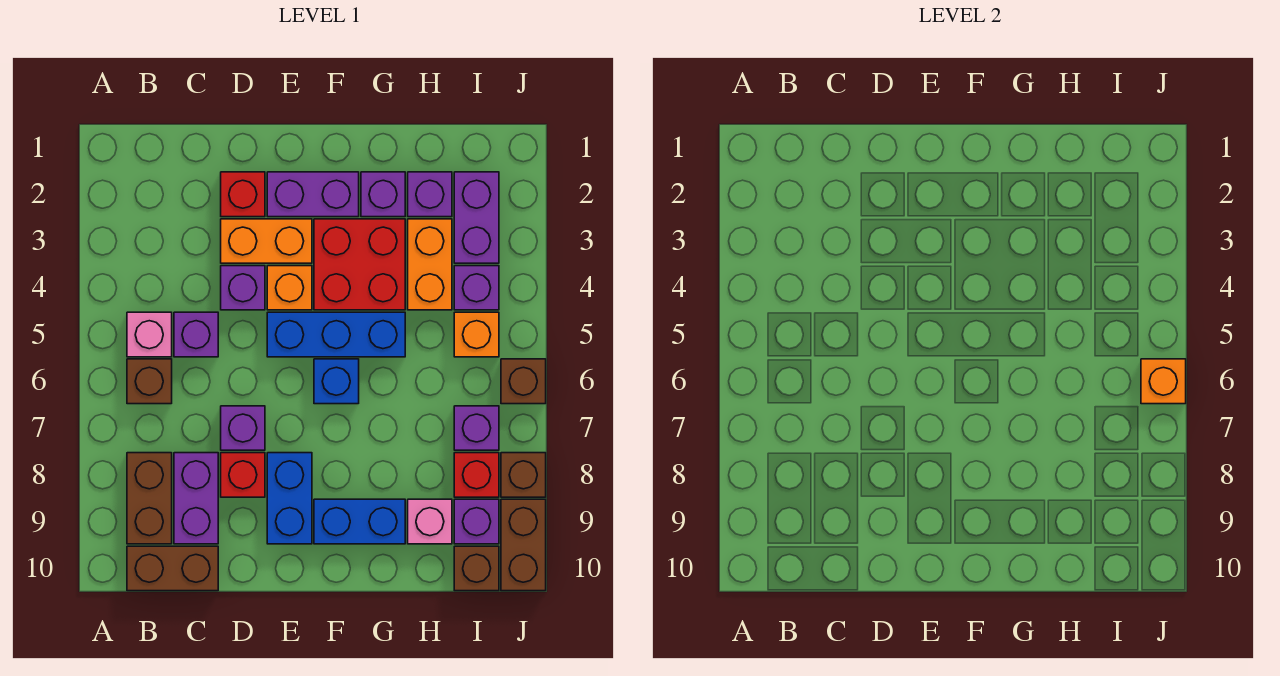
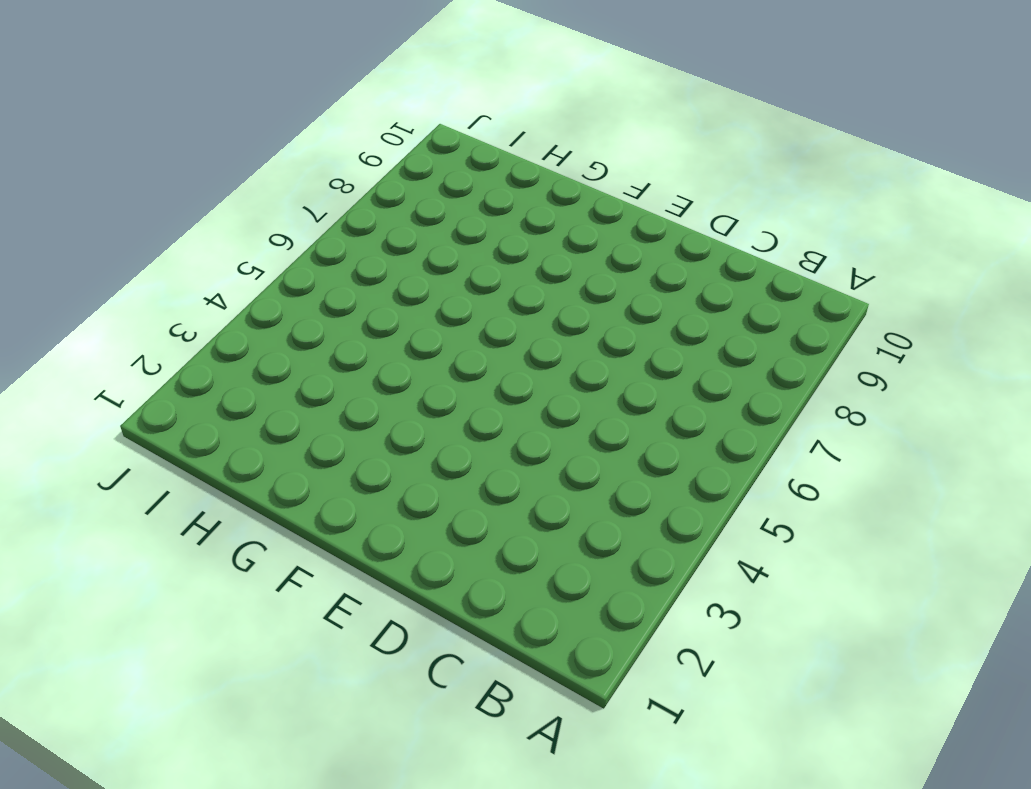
none -> pink brick B5 level 1
none -> brown brick B6 level 1
none -> brown brick B8:B9 level 1
none -> brown brick B10:C10 level 1

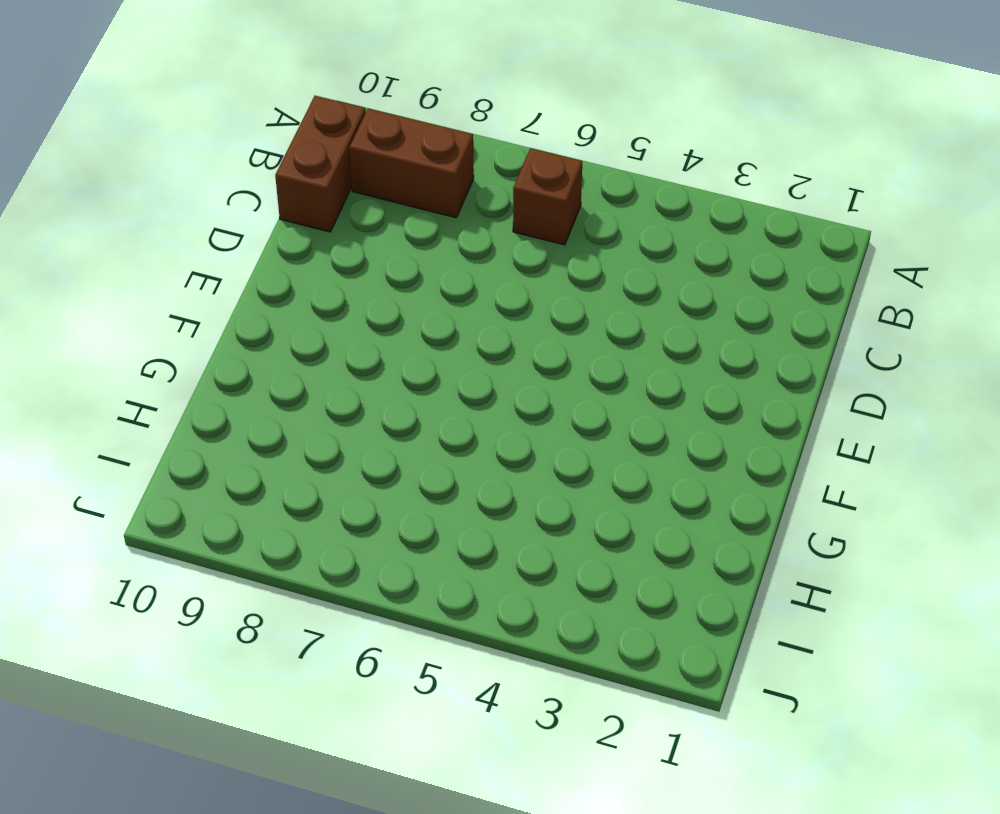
none -> pink brick B5 level 1
none -> purple brick C5 level 1
none -> purple brick C8:C9 level 1
none -> red brick D2 level 1

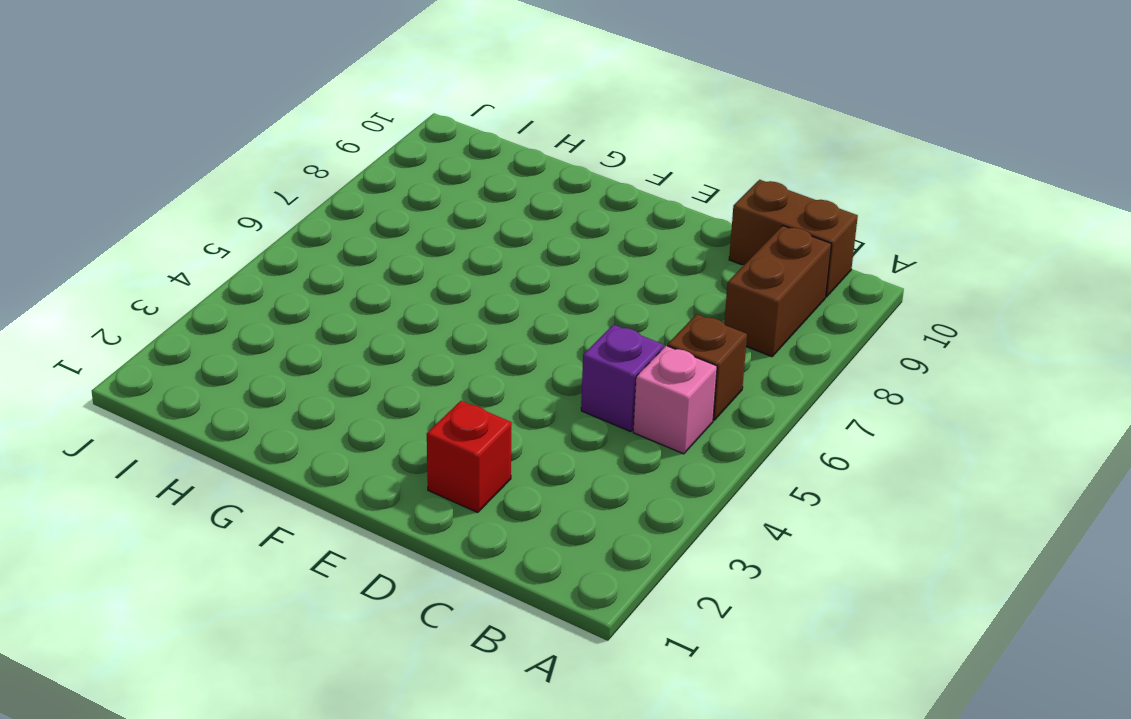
none -> purple brick C8:C9 level 1
none -> orange brick D3:E3 level 1
none -> purple brick D4 level 1
none -> purple brick D7 level 1

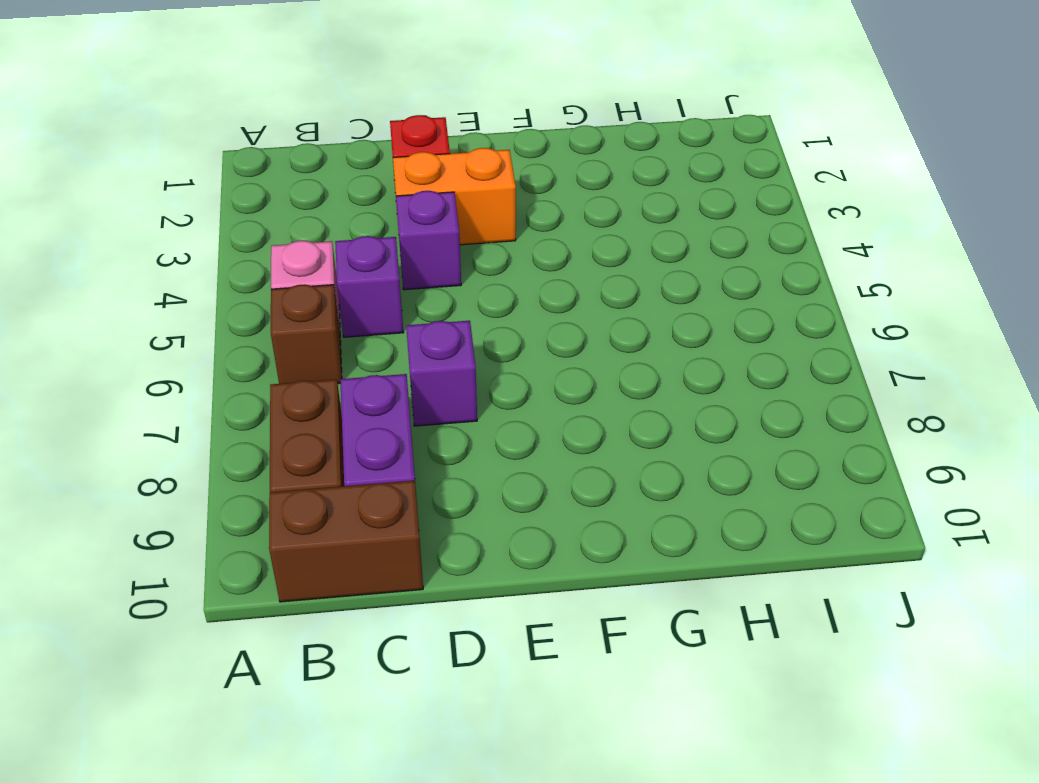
none -> red brick D8 level 1
none -> purple brick E2:F2 level 1
none -> orange brick E4 level 1
none -> blue brick E5:G5 level 1

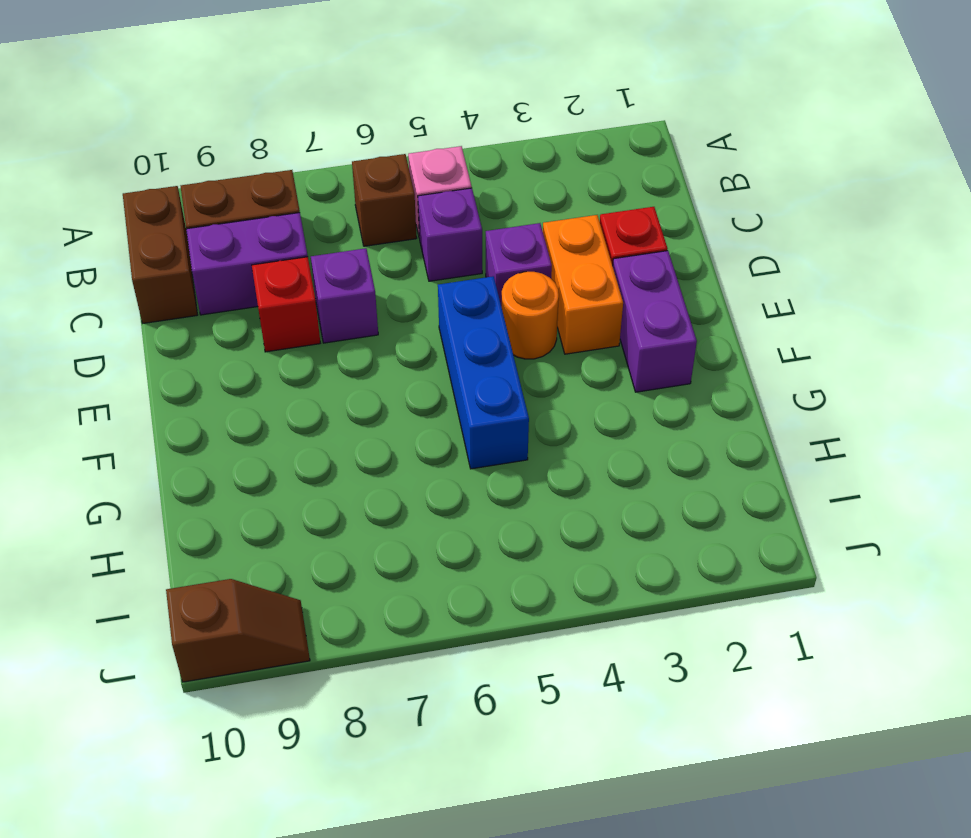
orange round brick E4 level 1 -> orange brick E4 level 1
brown slope J9:J10 level 1 top 10 -> brown brick J9:J10 level 1
none -> blue brick E8:E9 level 1
none -> red brick F3:G4 level 1
none -> blue brick F6 level 1
none -> blue brick F9:G9 level 1

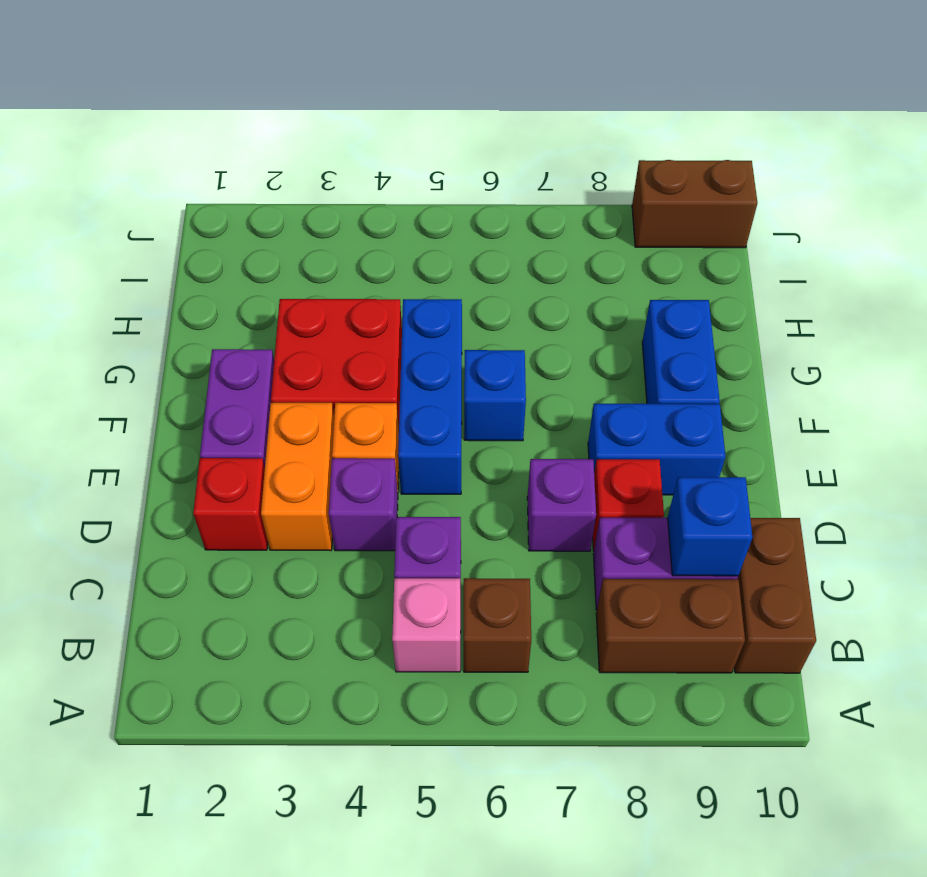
blue brick C9 level 2 -> none
none -> purple brick G2 level 1
none -> purple brick H2 level 1
none -> orange brick H3:H4 level 1
none -> pink brick H9 level 1

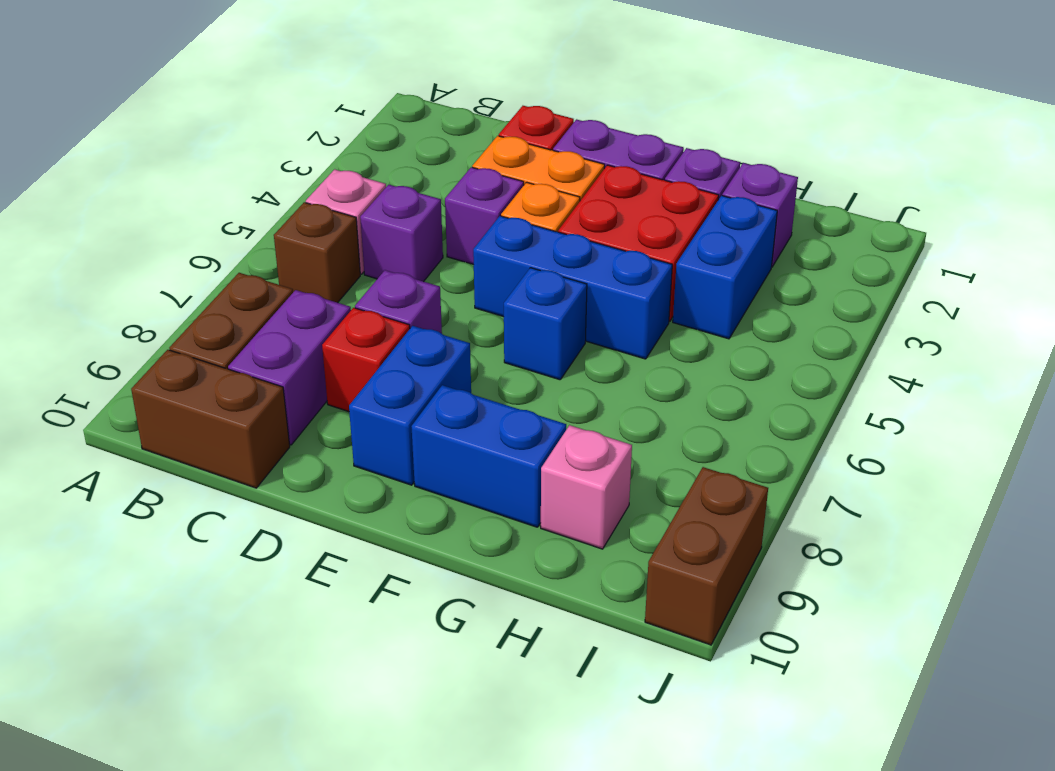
blue brick H3:H4 level 1 -> orange brick H3:H4 level 1
none -> purple brick I2:I3 level 1
none -> purple brick I4 level 1
none -> orange brick I5 level 1
none -> purple brick I7 level 1

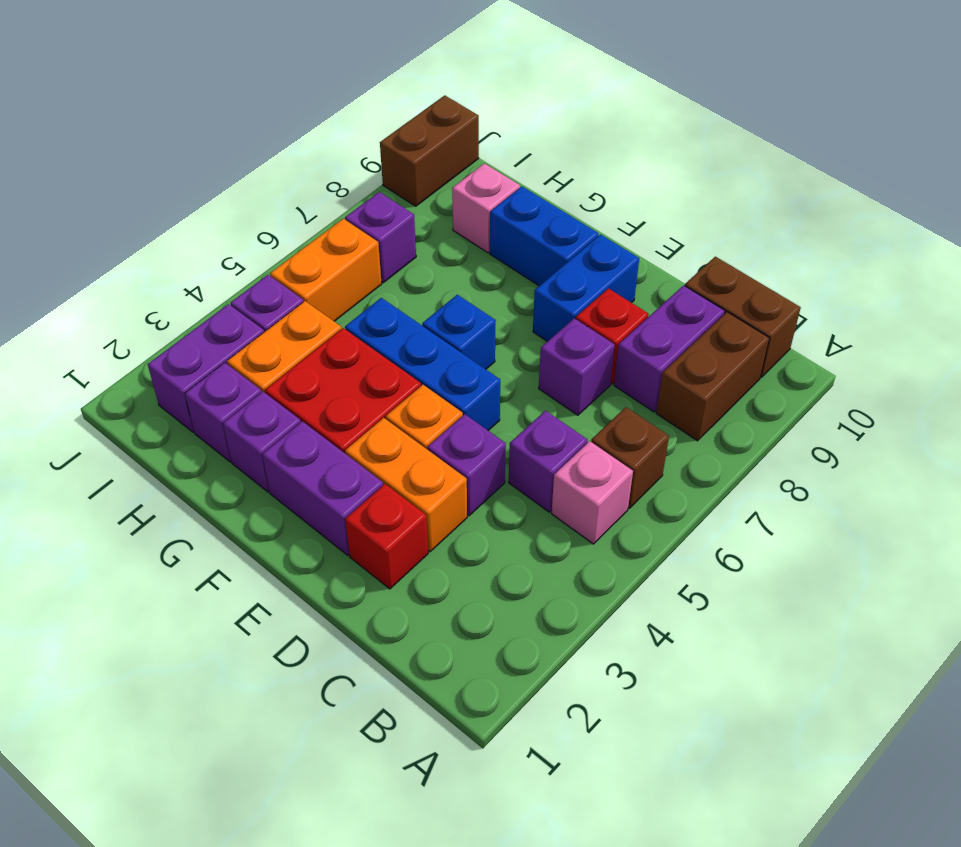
orange brick I5:I6 level 1 -> orange brick I5 level 1
none -> red brick I8 level 1
none -> purple brick I9 level 1
none -> brown brick I10 level 1
none -> brown brick J6 level 1

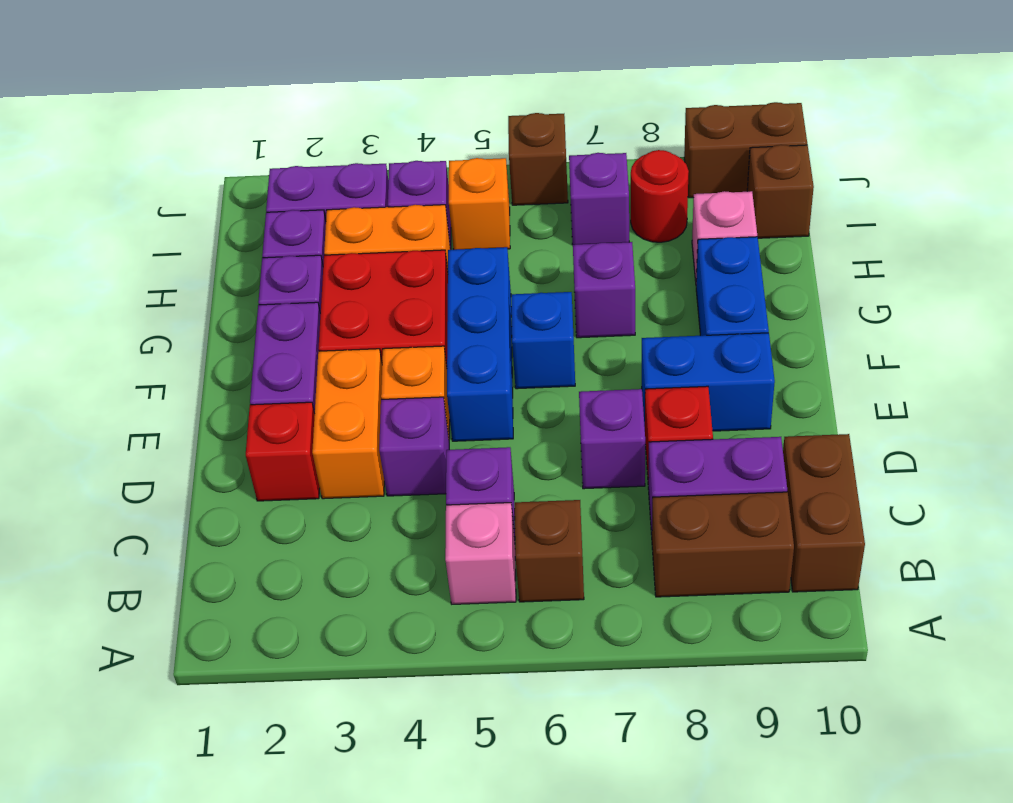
purple brick G7 level 1 -> purple brick I9 level 1
red round brick I8 level 1 -> red brick I8 level 1
none -> brown brick J8 level 1
none -> orange brick J6 level 2

